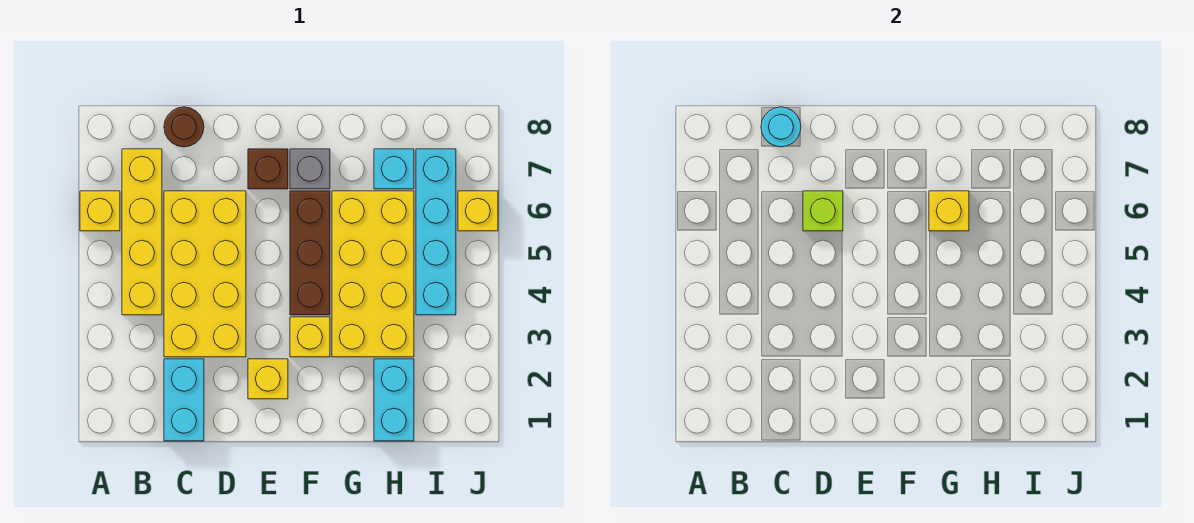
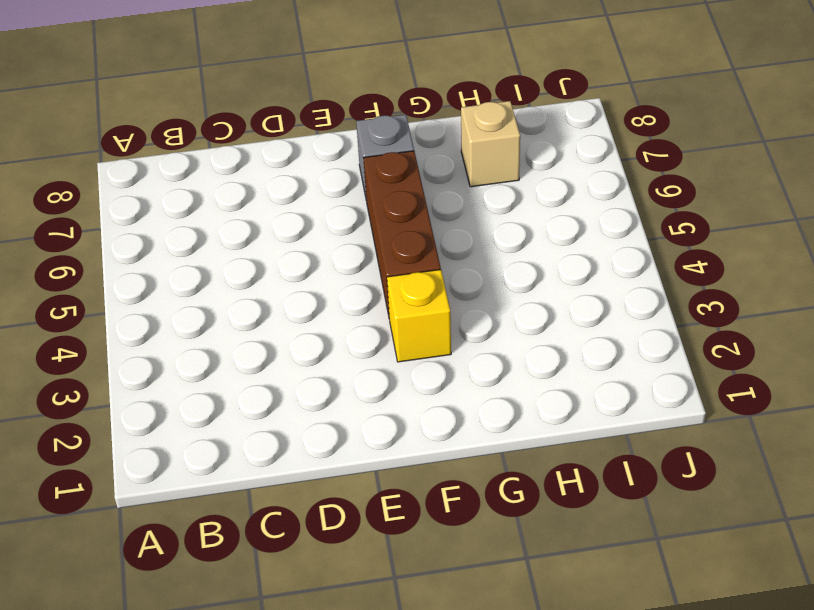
tan brick H7 level 1 -> cyan brick H7 level 1
none -> yellow brick A6 level 1
none -> yellow brick B4:B7 level 1
none -> cyan brick C1:C2 level 1

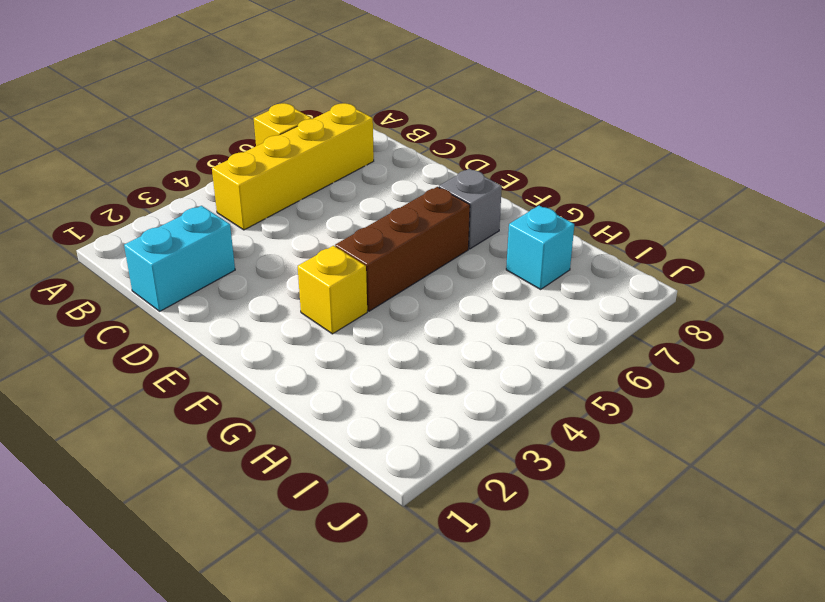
none -> yellow brick C3:D6 level 1
none -> brown round brick C8 level 1
none -> yellow brick E2 level 1

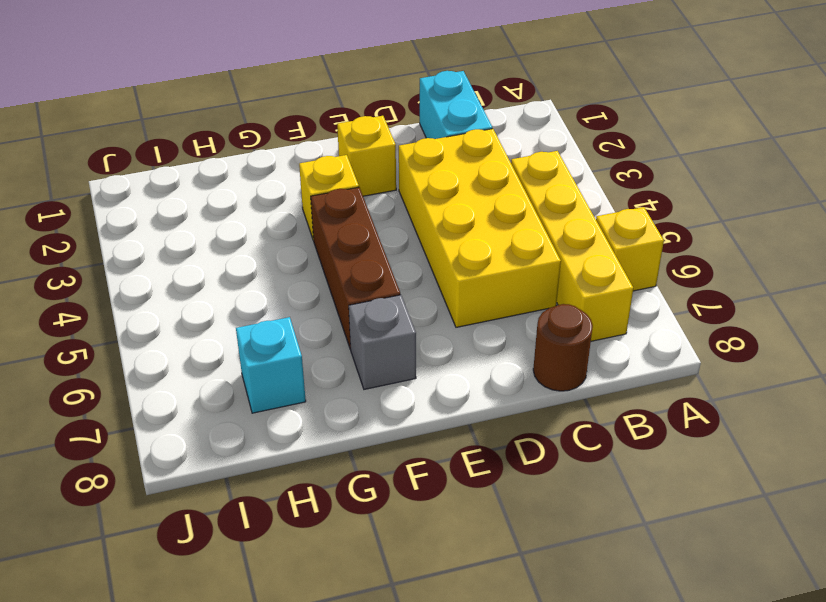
none -> brown brick E7 level 1
none -> yellow brick G3:H6 level 1
none -> cyan brick H1:H2 level 1

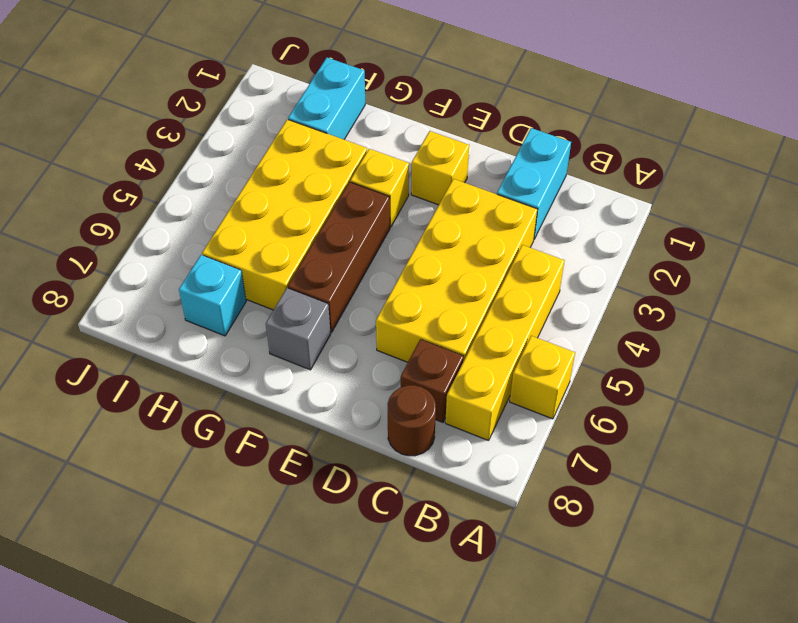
brown brick C7 level 1 -> brown brick E7 level 1
none -> cyan brick I4:I7 level 1
none -> yellow brick J6 level 1
none -> cyan round brick C8 level 2

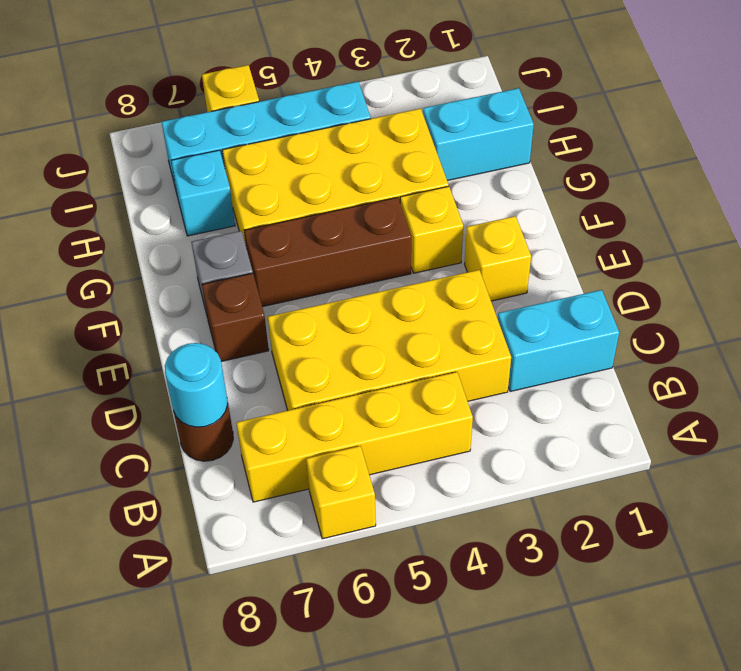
none -> lime brick D6 level 2
none -> yellow brick G6 level 2

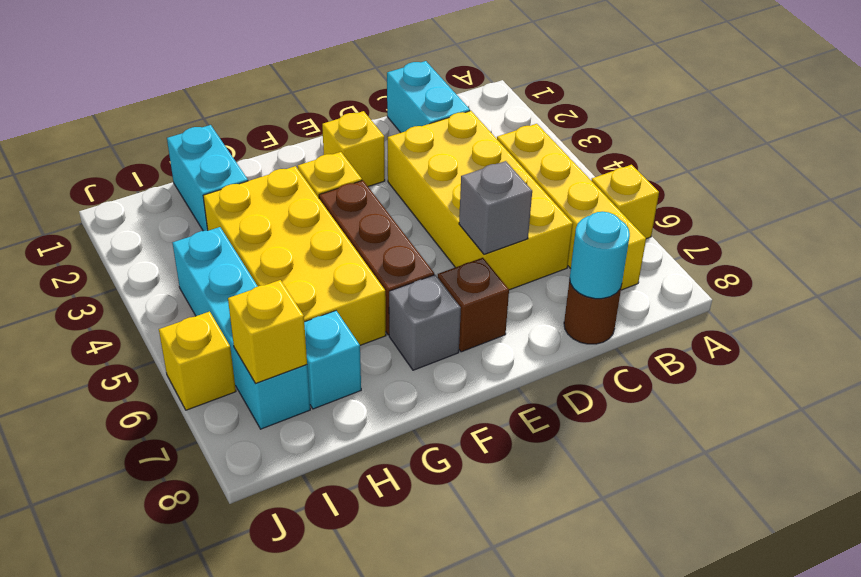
grey brick D6 level 2 -> lime brick D6 level 2
yellow brick I7 level 2 -> yellow brick G6 level 2

